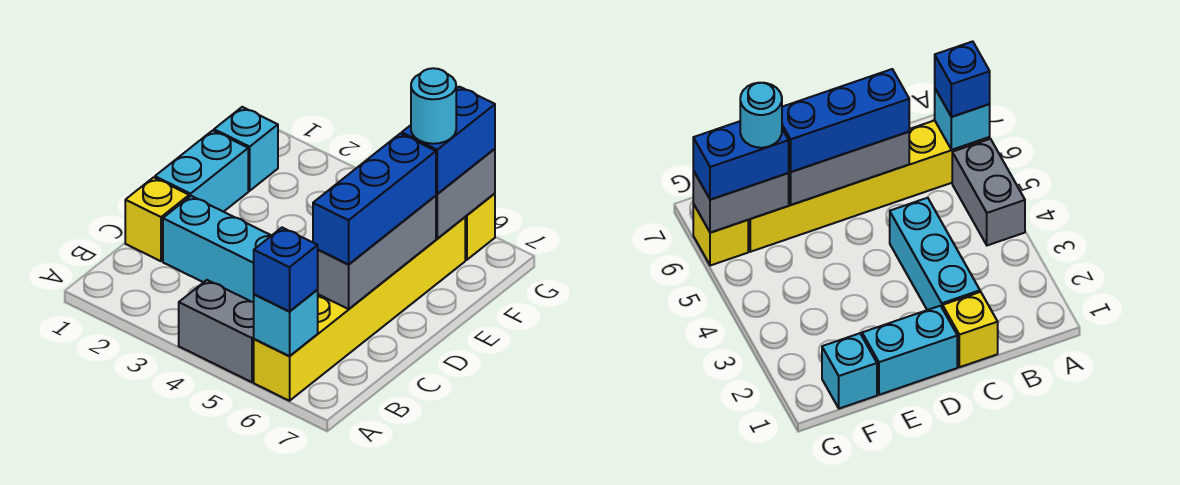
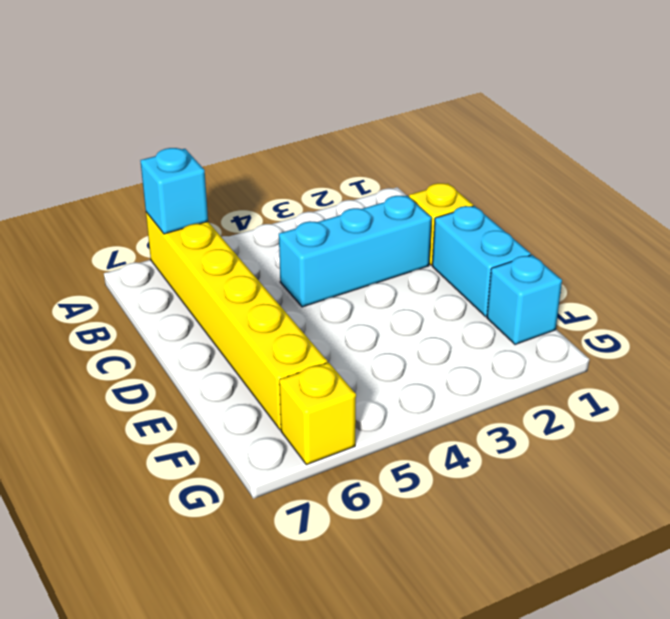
none -> grey brick A4:A5 level 1
none -> grey brick C6:E6 level 2
none -> grey brick F6:G6 level 2

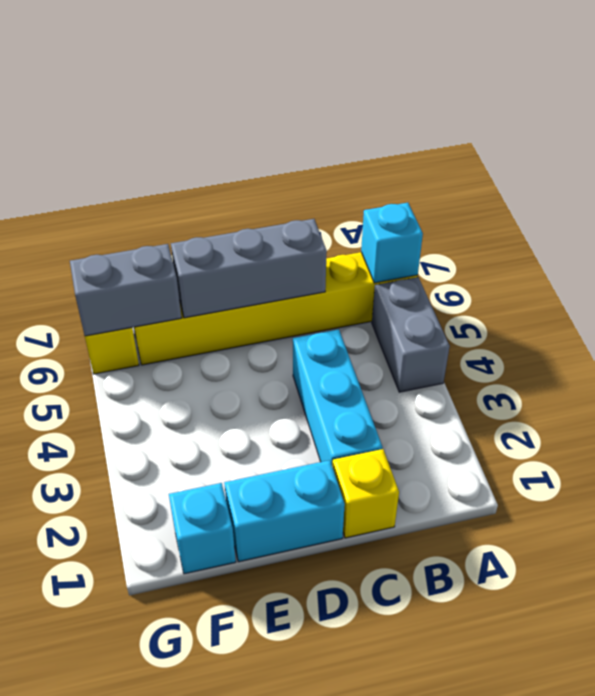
none -> blue brick A6 level 3
none -> blue brick C6:E6 level 3
none -> blue brick F6:G6 level 3

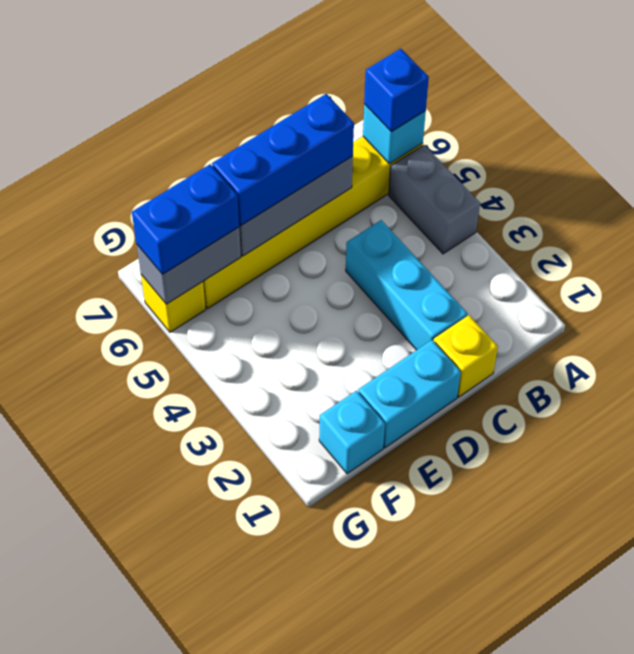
none -> cyan round brick F6 level 4

